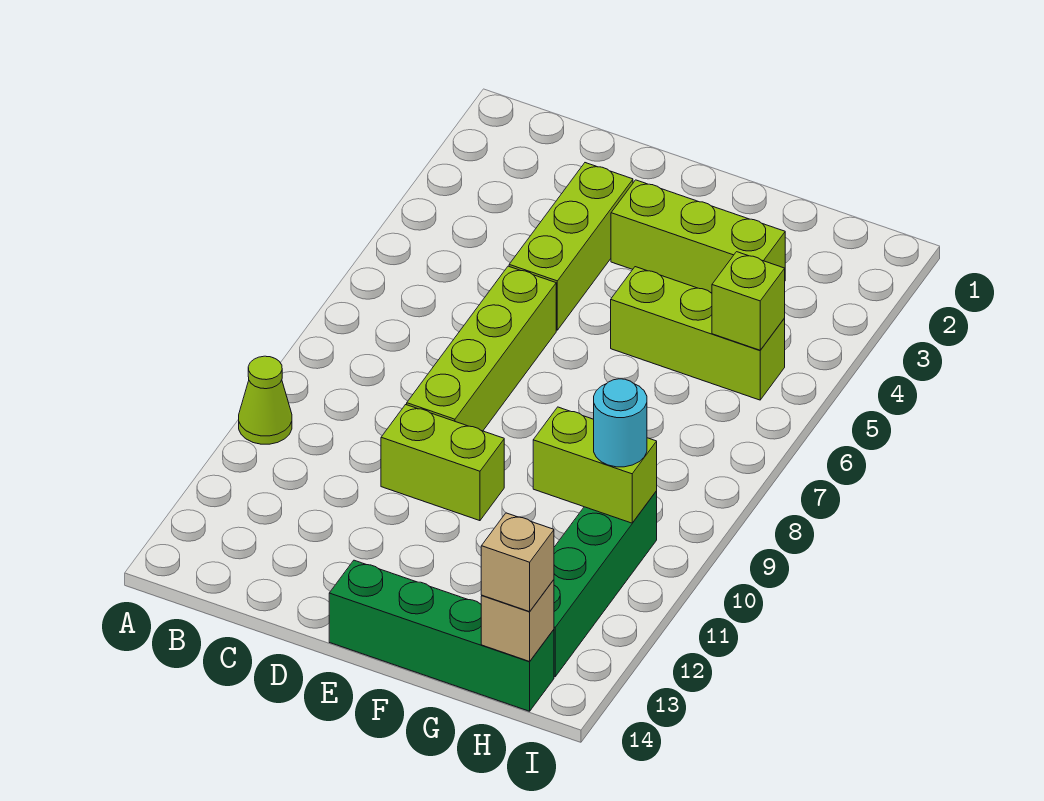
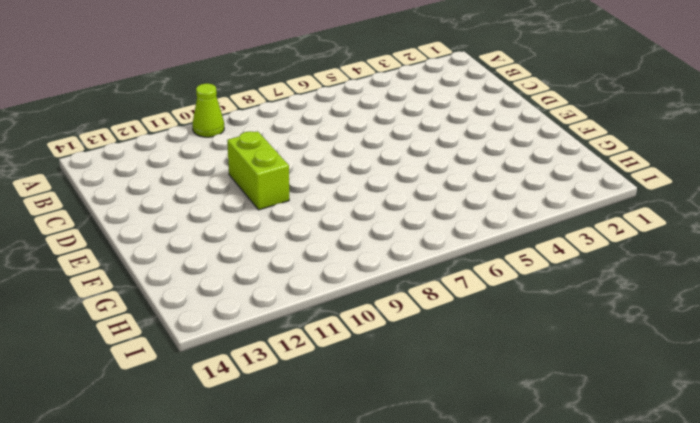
none -> lime brick D3:D5 level 1
none -> lime brick D6:D9 level 1
none -> lime brick E3:G3 level 1

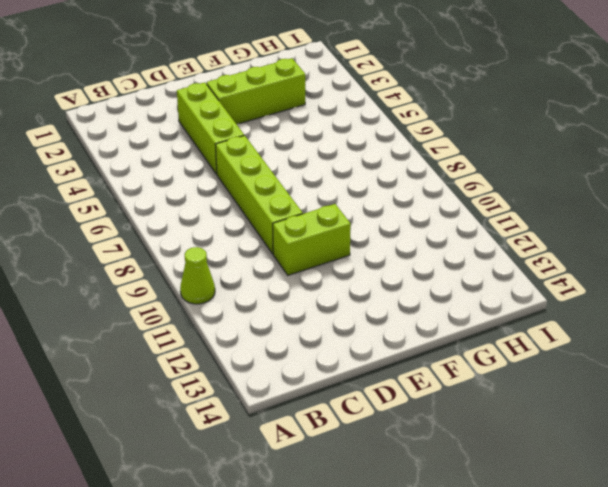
none -> green brick E14:H14 level 1
none -> lime brick F5:H5 level 1
none -> green brick H10:H13 level 1

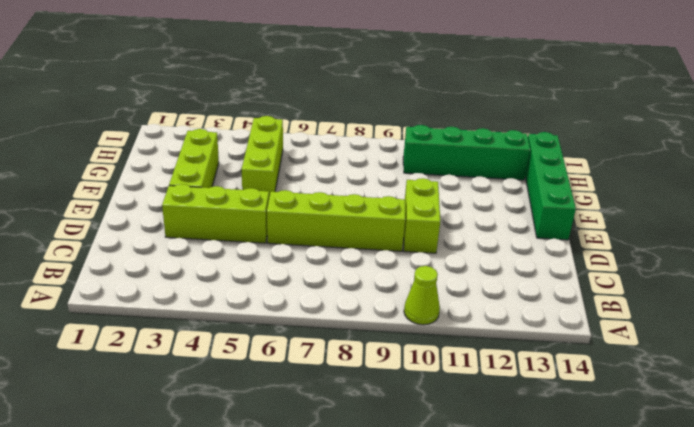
none -> lime brick G10:H10 level 2
none -> lime brick H5 level 2
none -> tan brick H14 level 2

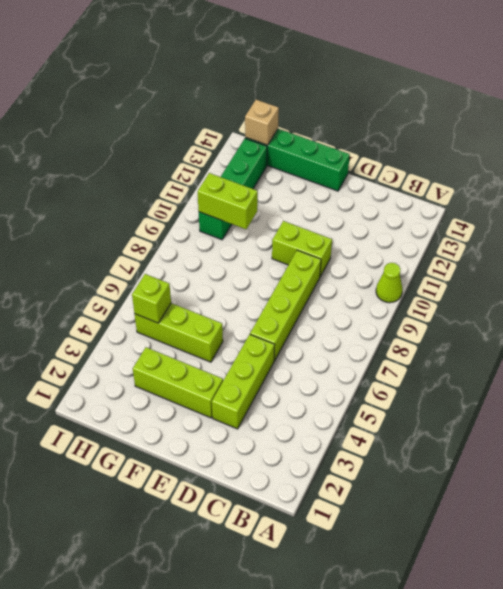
none -> cyan round brick H10 level 3
none -> tan brick H14 level 3

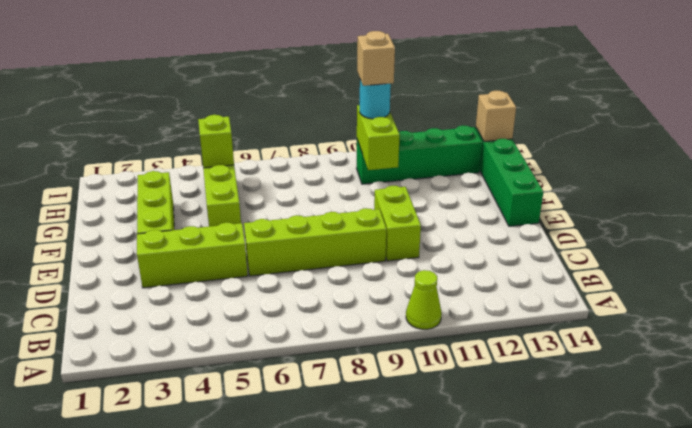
tan brick H10 level 4 -> tan brick H14 level 3

